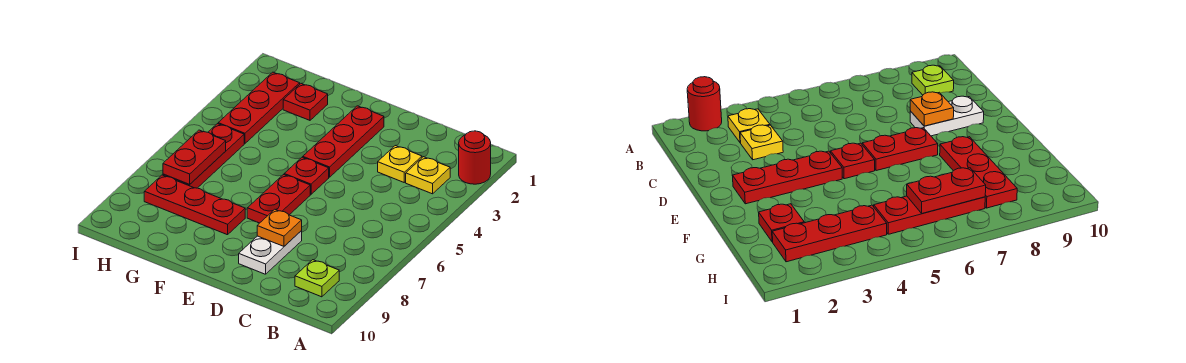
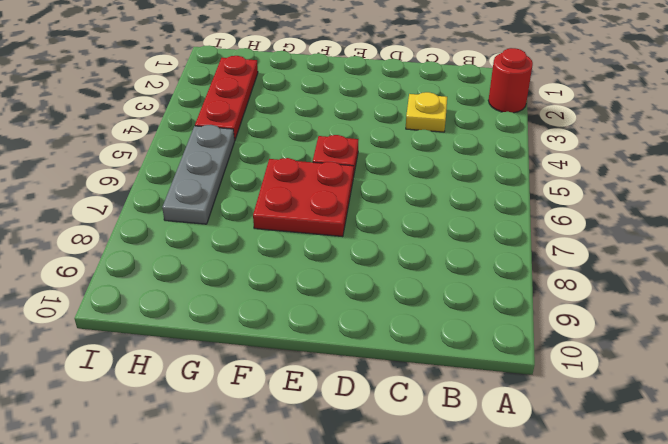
red plate E6:F7 level 1 -> red plate E6:E7 level 1
grey plate H5:H7 level 1 -> red plate H5:H7 level 1
none -> yellow plate B3 level 1
none -> lime plate B9 level 1
none -> white plate D8:D9 level 1

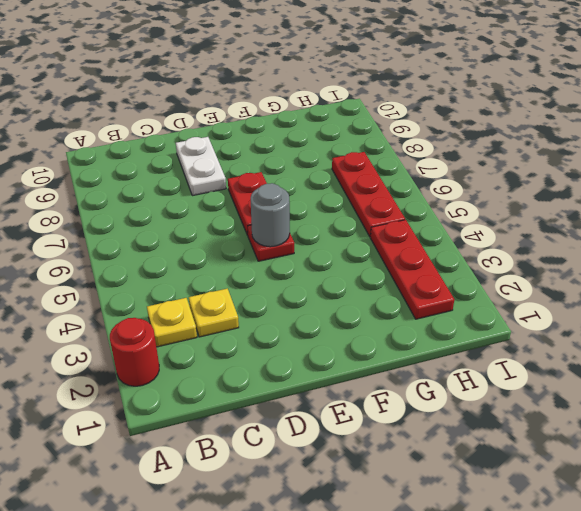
grey round brick E5 level 2 -> none
none -> lime plate B9 level 1
none -> red plate E2:E4 level 1
none -> red plate F8:H8 level 1

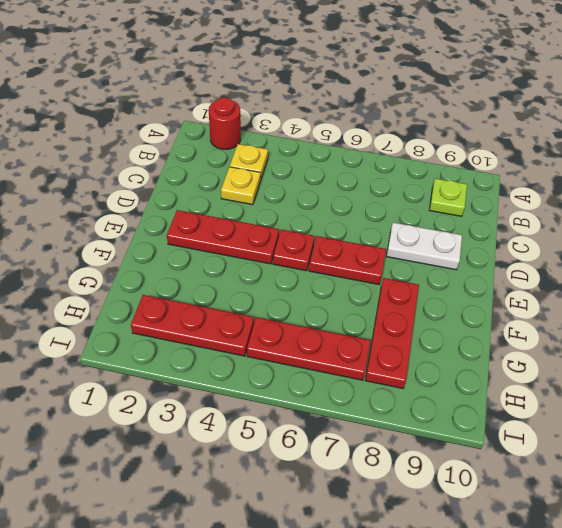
none -> red plate G2 level 1
none -> orange plate D8 level 2
none -> red plate H6:H7 level 2

